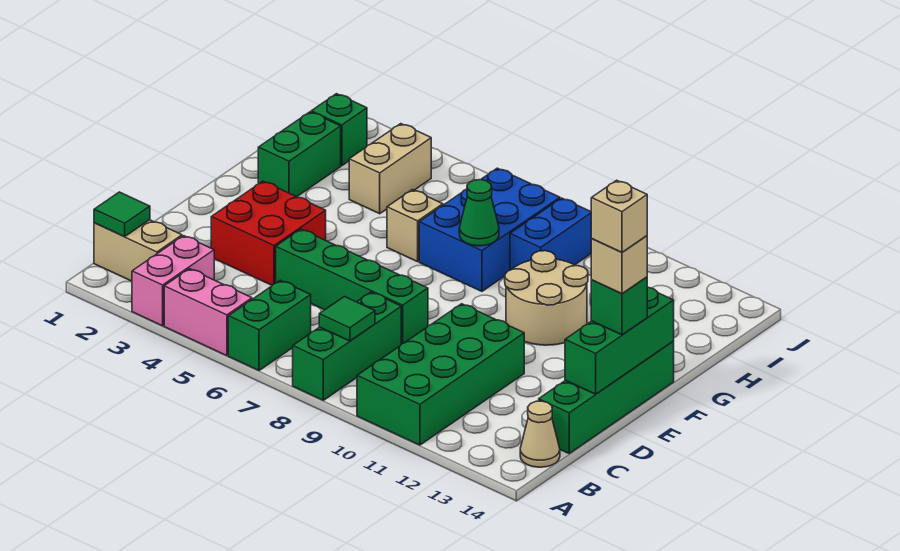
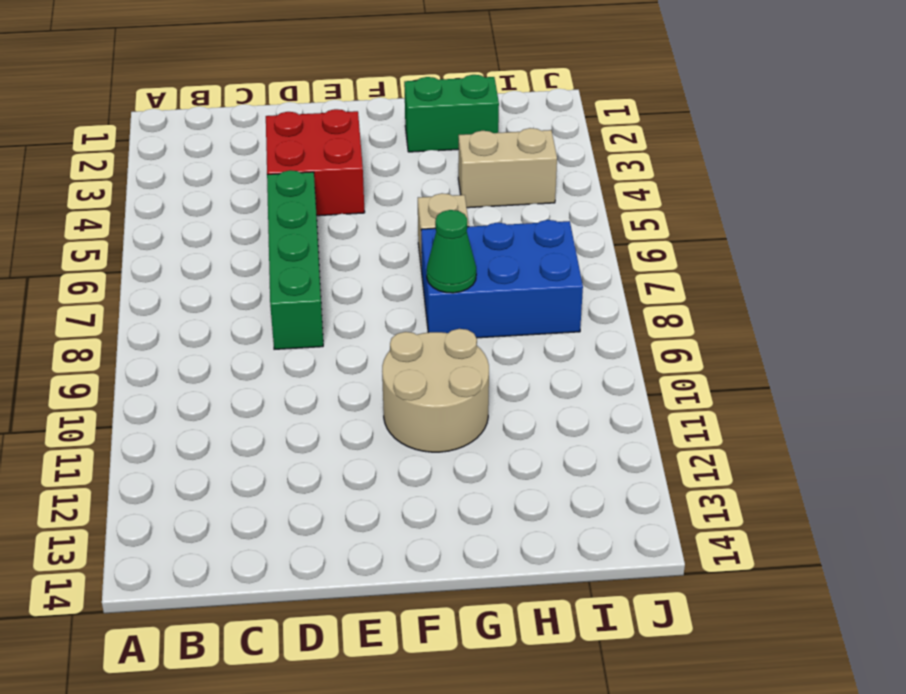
none -> pink brick A3:B3 level 1
none -> pink brick A4:A5 level 1
none -> green brick A6:B6 level 1

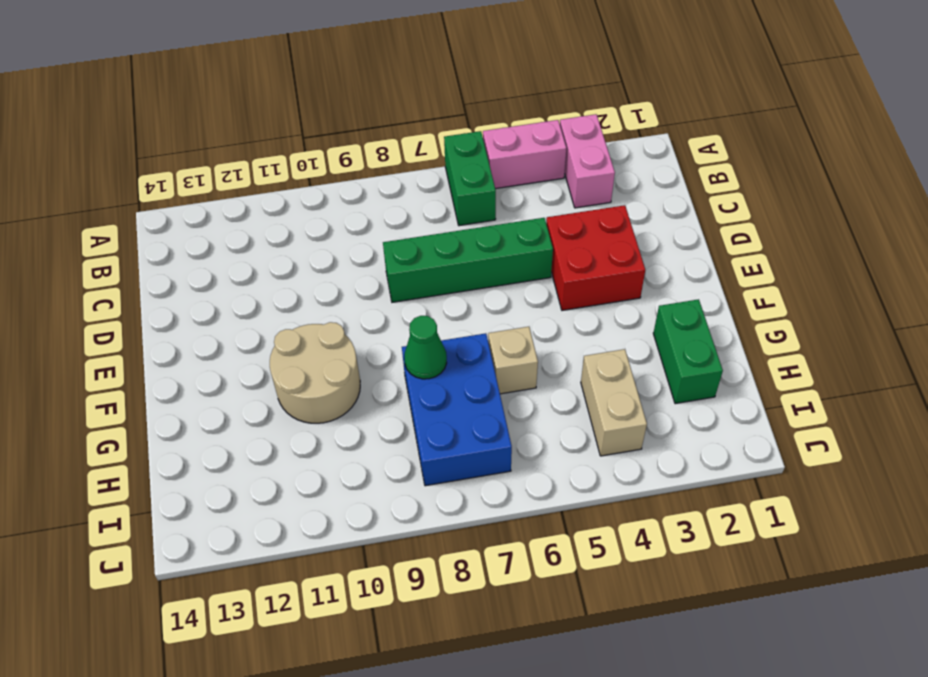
none -> green brick A8:C8 level 1
none -> green brick A10:D11 level 1
none -> tan brick B1:B2 level 1

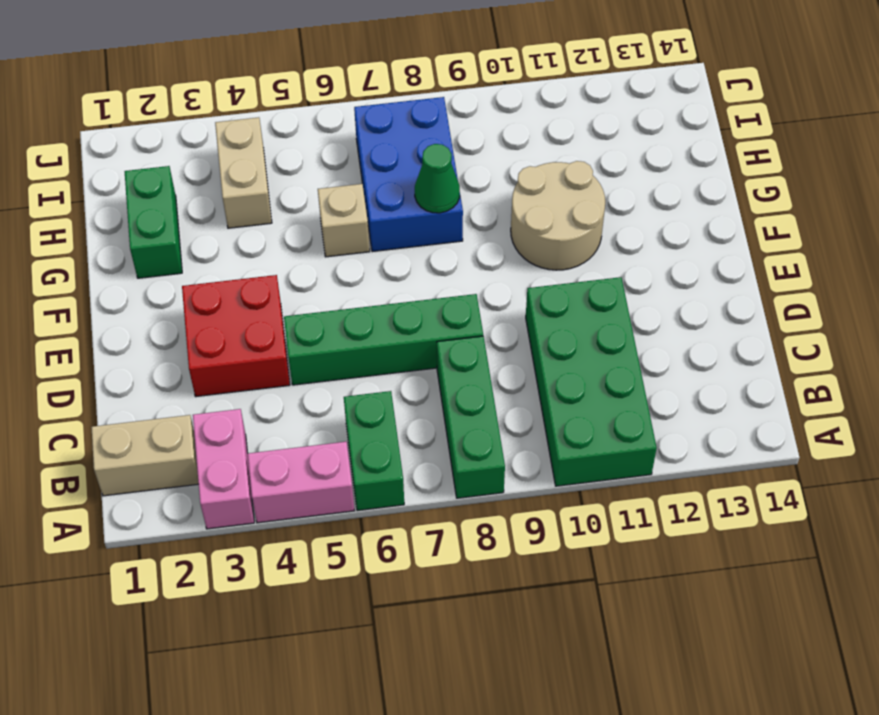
none -> tan cone B14 level 1
none -> green brick C14:F14 level 1
none -> blue brick H9:I9 level 1

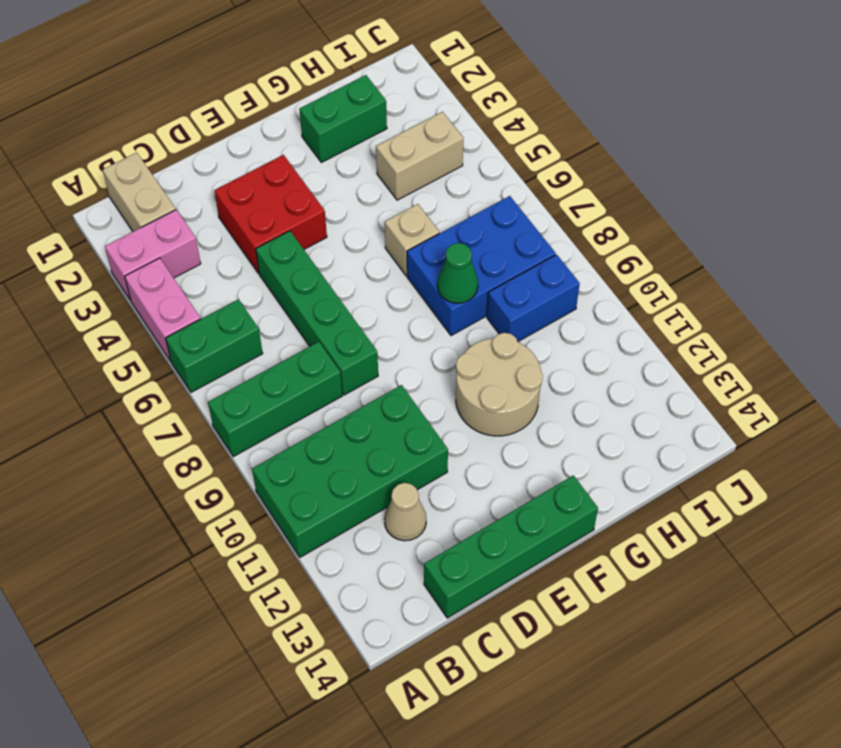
tan cone C12 level 1 -> tan cone B14 level 1
none -> green brick I2 level 1
none -> green tile B1 level 2
none -> green tile B8 level 2

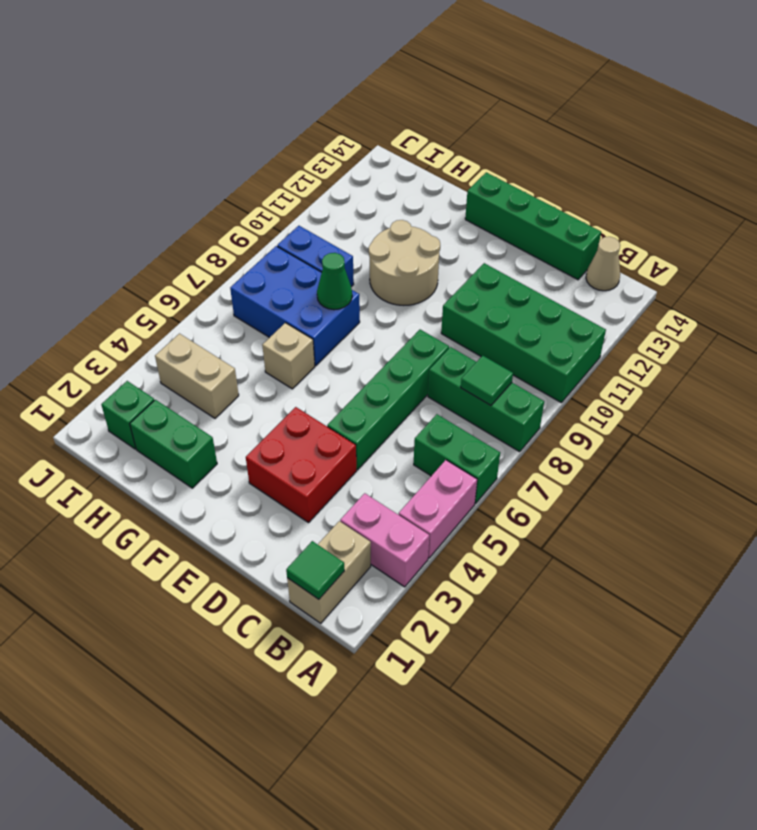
none -> green brick D14:F14 level 2
none -> green brick E14 level 3
none -> tan brick E14 level 4

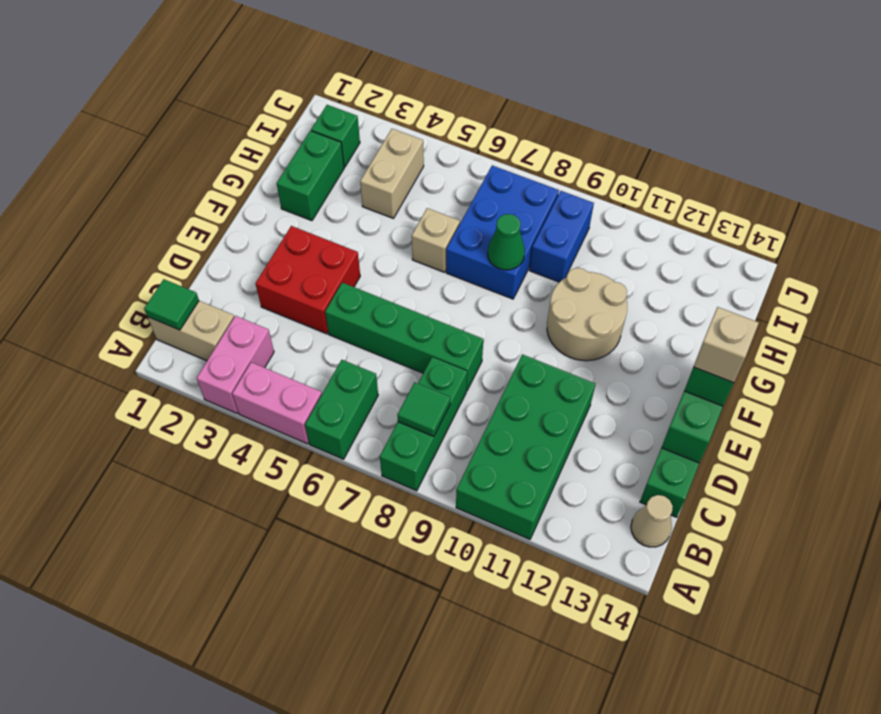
none -> tan brick E14 level 5

